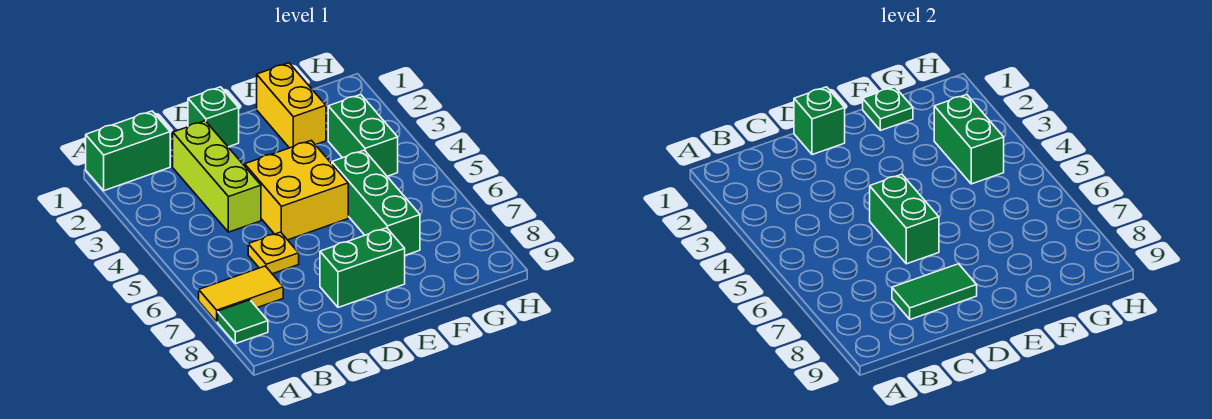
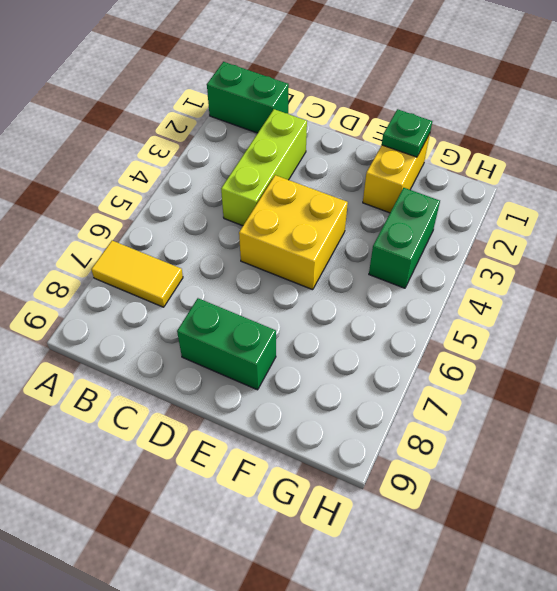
none -> green tile A8 level 1
none -> yellow plate C6 level 1
none -> green brick D1 level 1

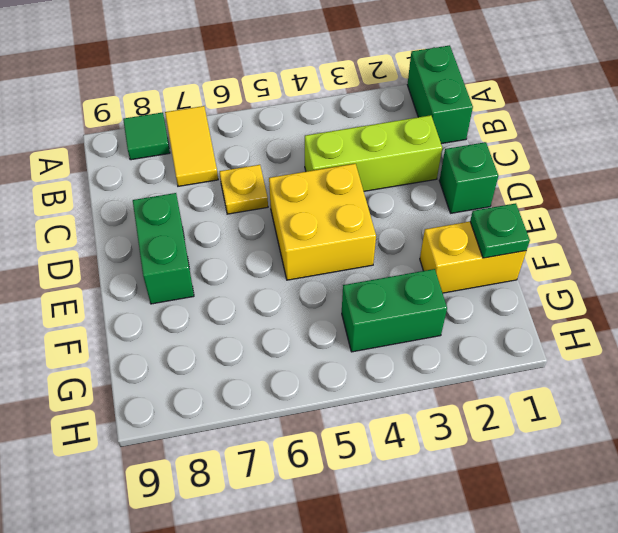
none -> green brick F5:F7 level 1
none -> green tile C8:D8 level 2
none -> green brick D1 level 2

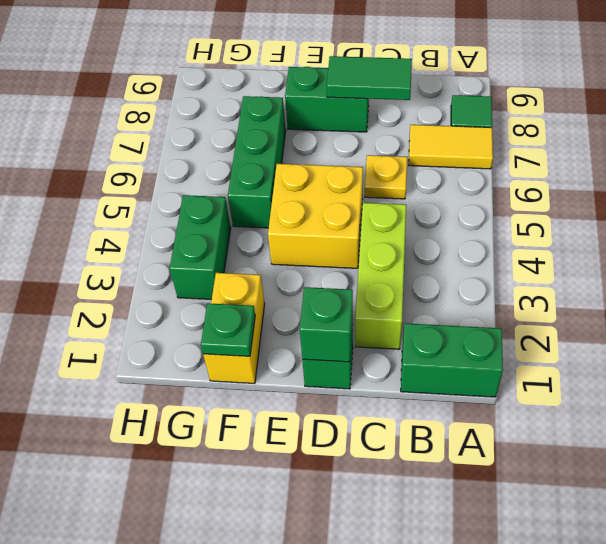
none -> green brick D5:D6 level 2
none -> green brick G3:G4 level 2

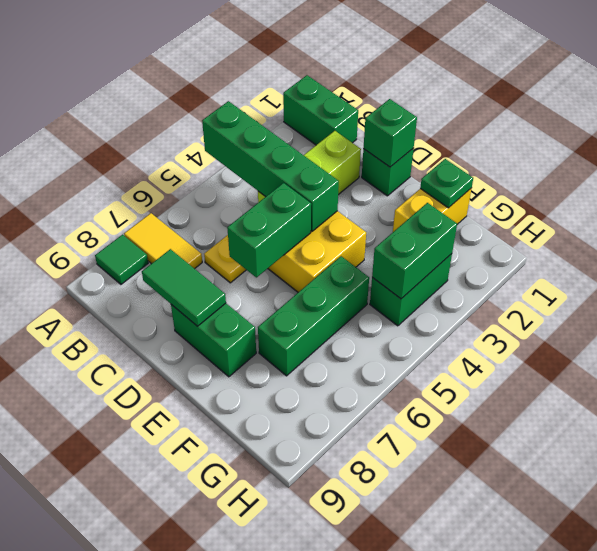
green brick A4:D4 level 2 -> none

